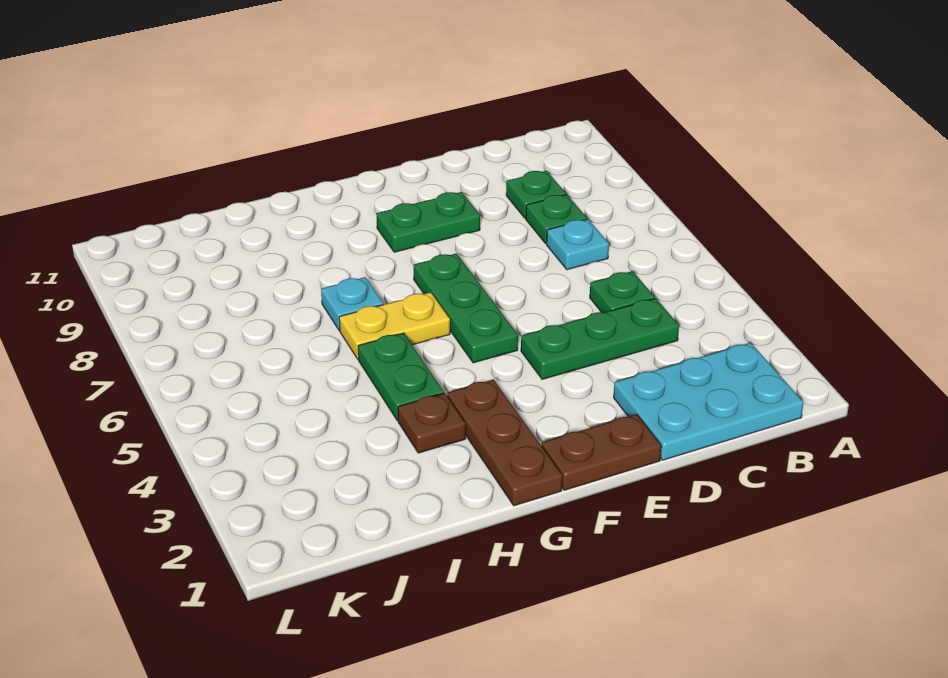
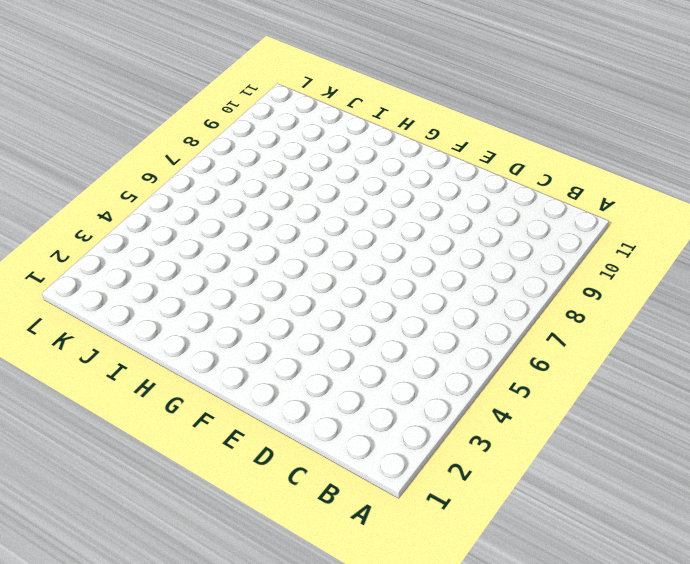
none -> cyan plate B1:D2 level 1
none -> green plate C4:E4 level 1
none -> green plate C5 level 1

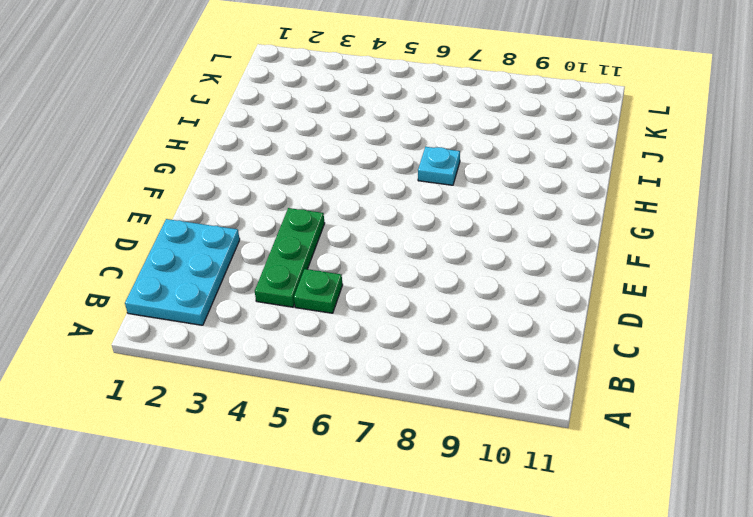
none -> cyan plate C7 level 1
none -> green plate C8 level 1
none -> green plate C9 level 1

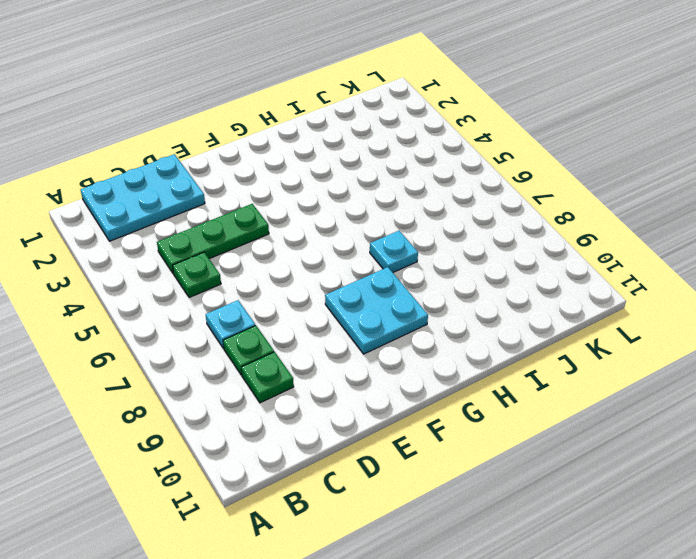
cyan plate F8:G9 level 1 -> green plate E9:F9 level 1
none -> brown plate E1:F1 level 1
none -> green plate F5:F7 level 1
none -> brown plate G1:G3 level 1

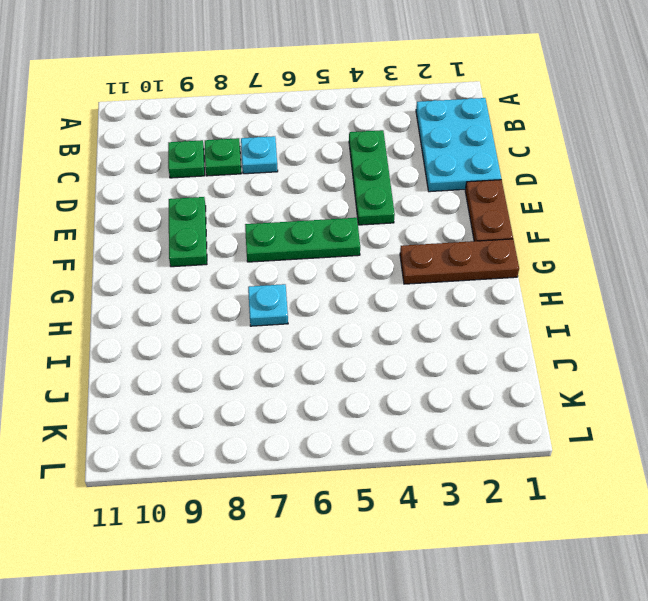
none -> green plate C5 level 1
none -> yellow plate G6:H6 level 1
none -> brown plate H3 level 1

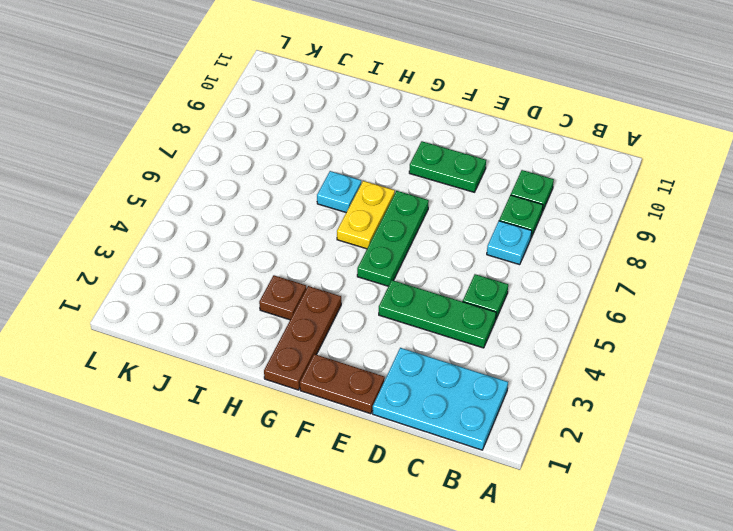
yellow plate G6:G7 level 1 -> yellow plate G6:H6 level 1
none -> green plate H4:H5 level 1

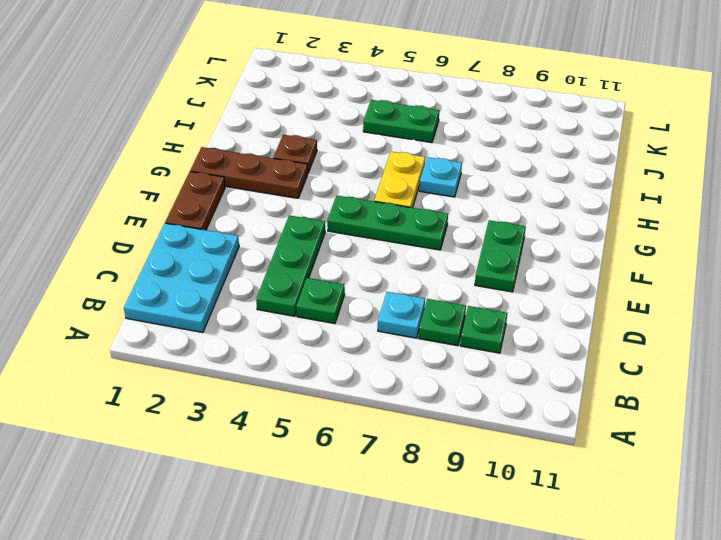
green plate J5:J6 level 1 -> green plate H4:H5 level 1

